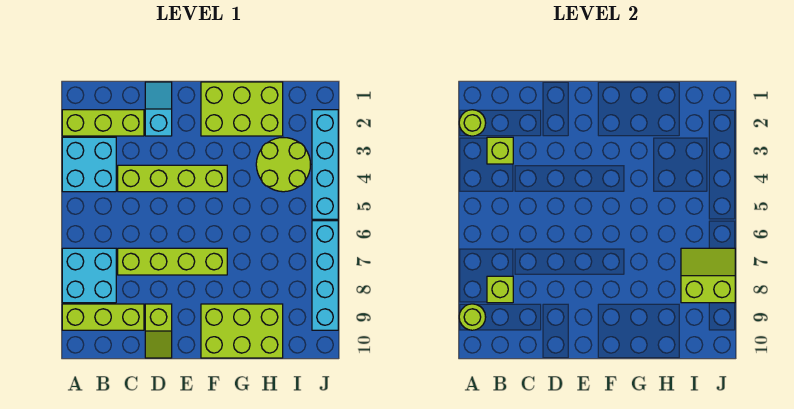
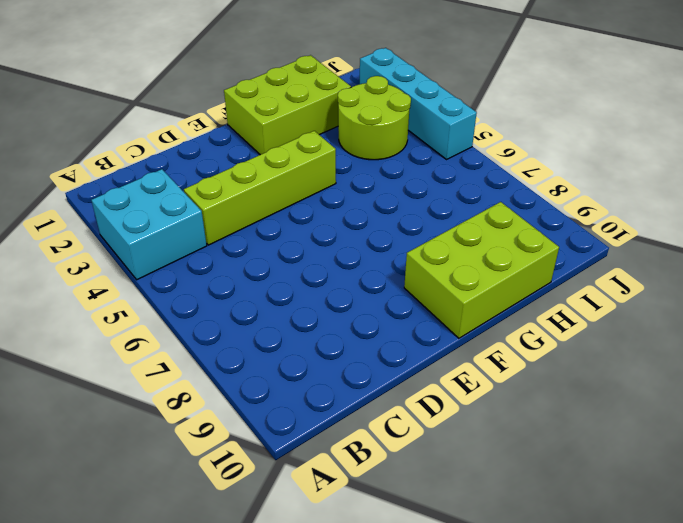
none -> lime brick A2:C2 level 1
none -> cyan brick A7:B8 level 1
none -> lime brick A9:C9 level 1

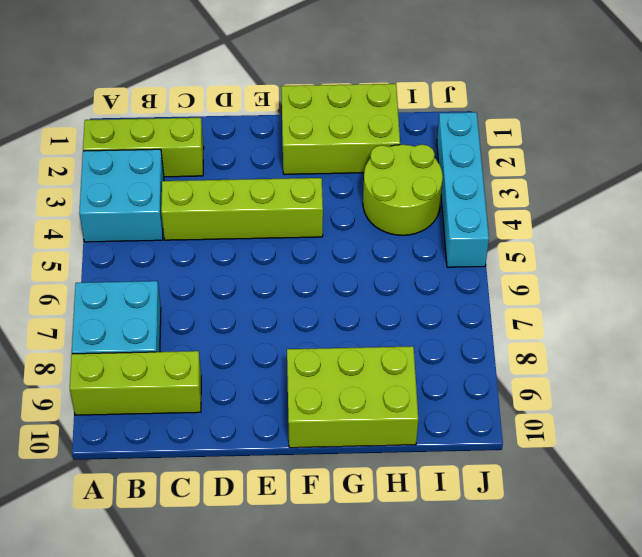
none -> lime brick C7:F7 level 1
none -> cyan slope D1:D2 level 1 top 2
none -> lime slope D9:D10 level 1 top 9

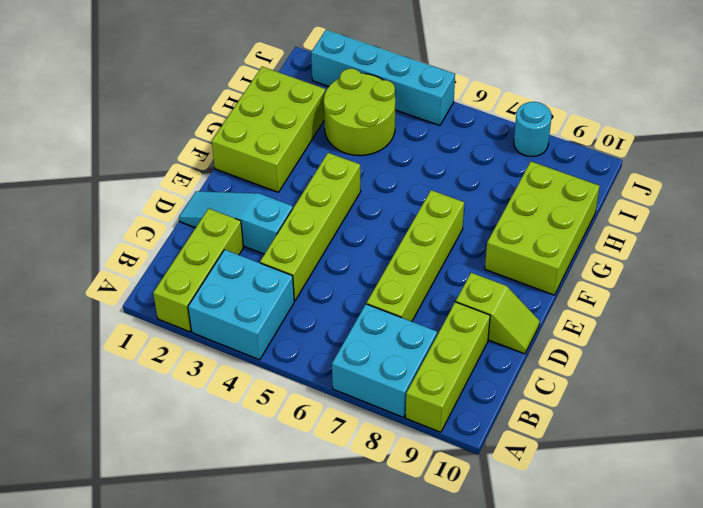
cyan slope D1:D3 level 1 top 3 -> cyan slope D1:D2 level 1 top 2
cyan round brick J8 level 1 -> cyan brick J6:J9 level 1
none -> lime round brick A2 level 2
none -> lime round brick A9 level 2
none -> lime brick B3 level 2

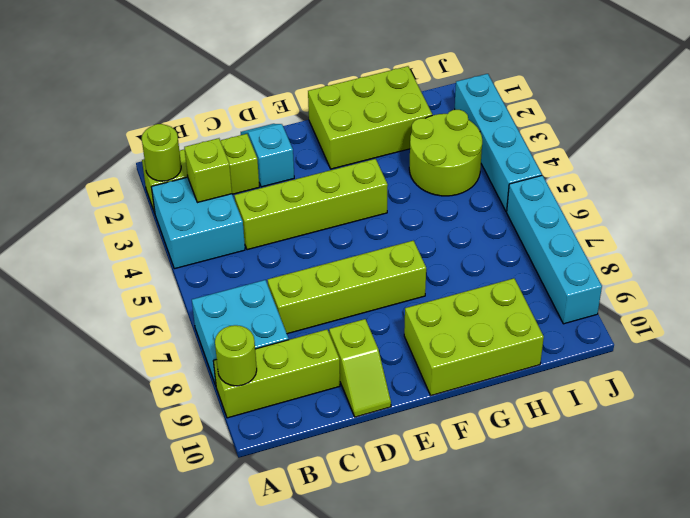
none -> lime brick B8 level 2
none -> lime slope I7:J8 level 2 top 8

